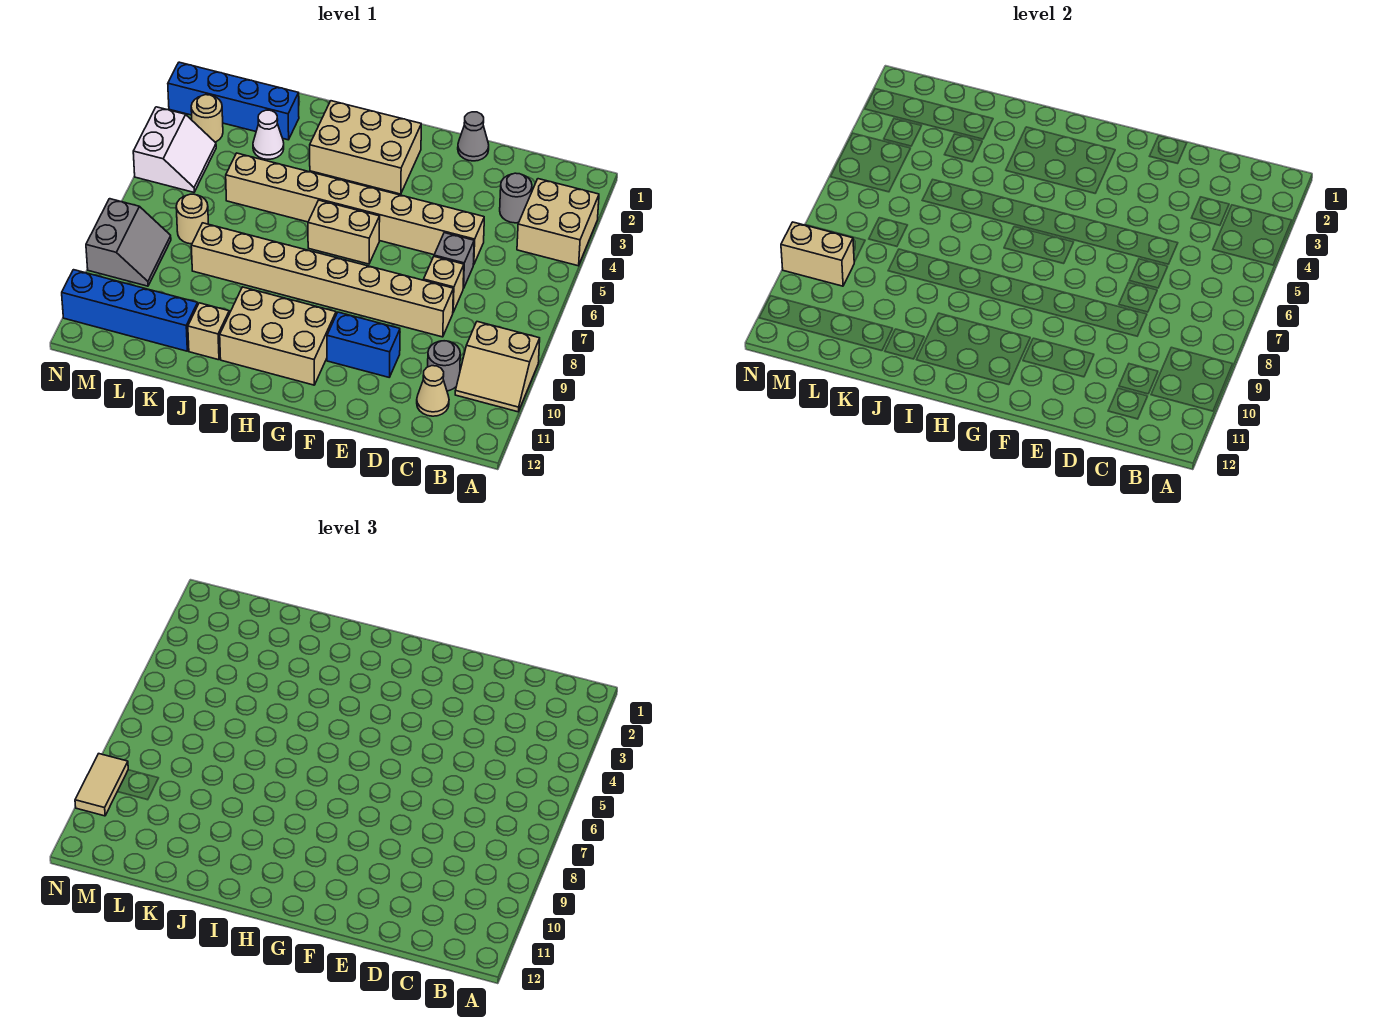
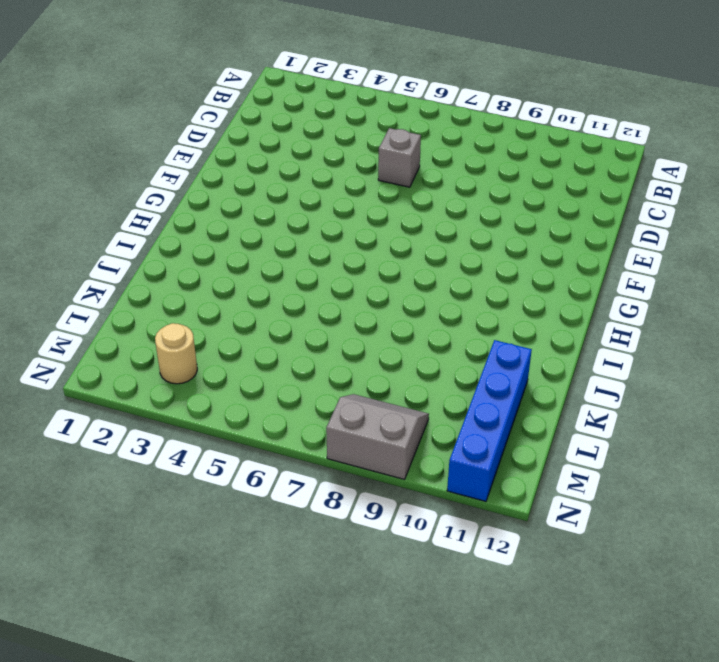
none -> tan brick A3:B4 level 1
none -> tan slope A9:B10 level 1 top 9
none -> grey round brick C3 level 1

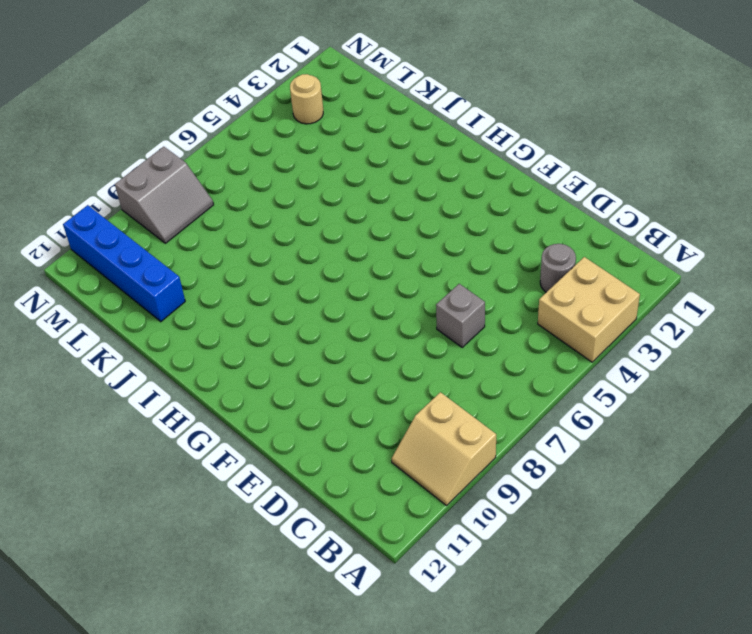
none -> grey round brick C10 level 1
none -> tan cone C11 level 1
none -> tan brick D5:K5 level 1

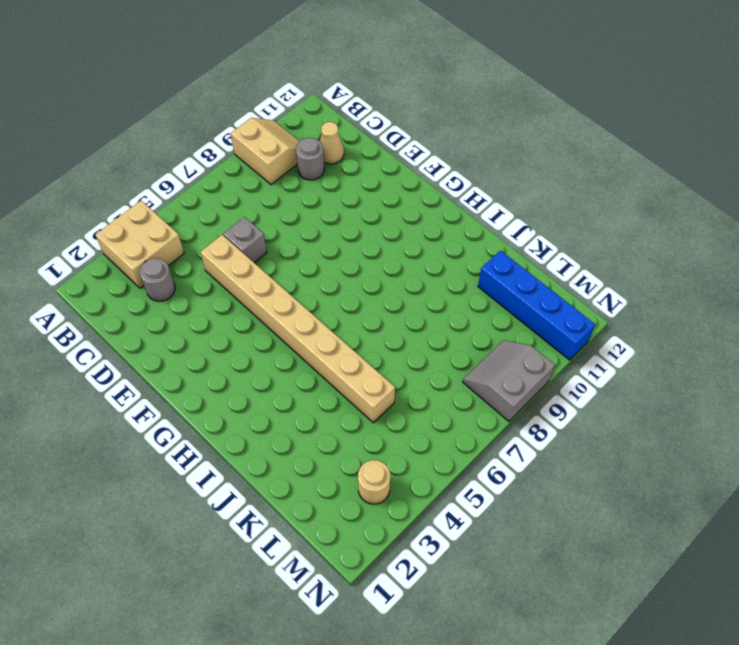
none -> tan brick D7 level 1
none -> tan brick D8:K8 level 1
none -> grey cone E1 level 1

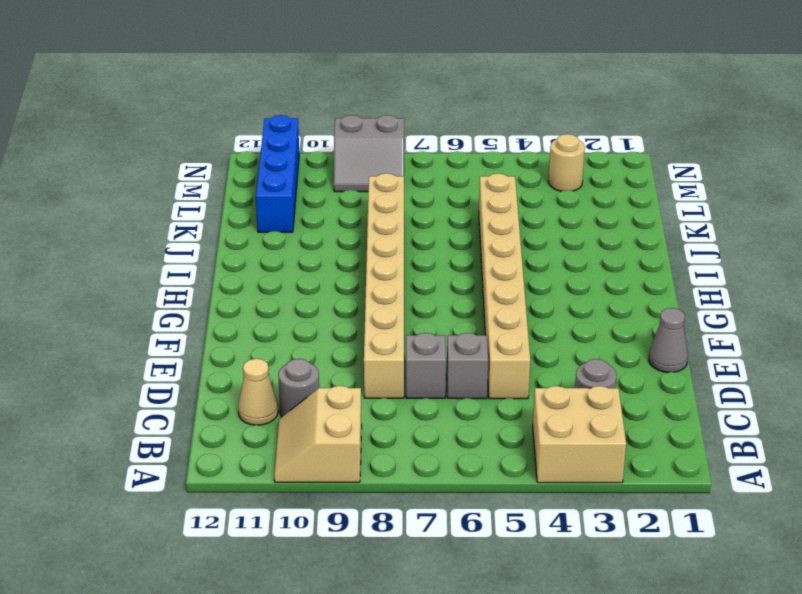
grey brick D7 level 1 -> tan brick D7 level 1
none -> blue brick E10:F10 level 1
none -> tan brick G2:I3 level 1
none -> tan brick G6:H6 level 1

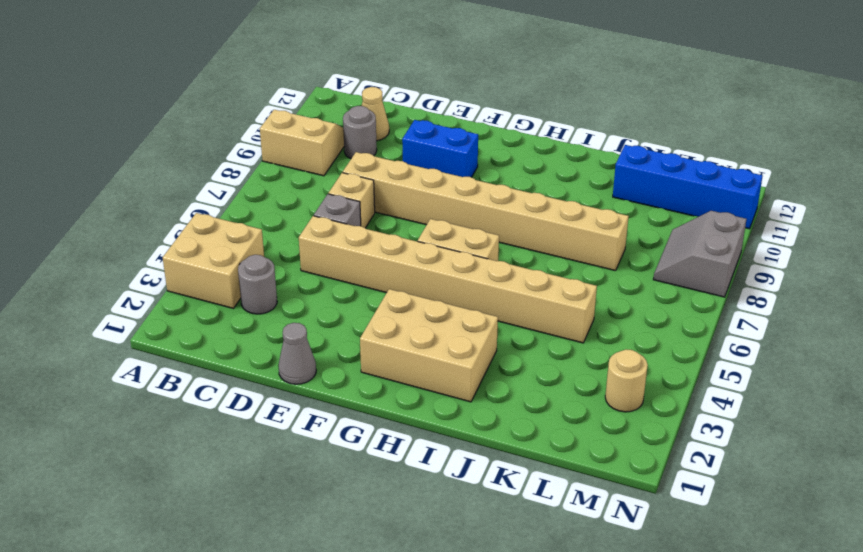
none -> tan brick G10:I11 level 1
none -> tan brick J11 level 1
none -> blue brick K2:N2 level 1

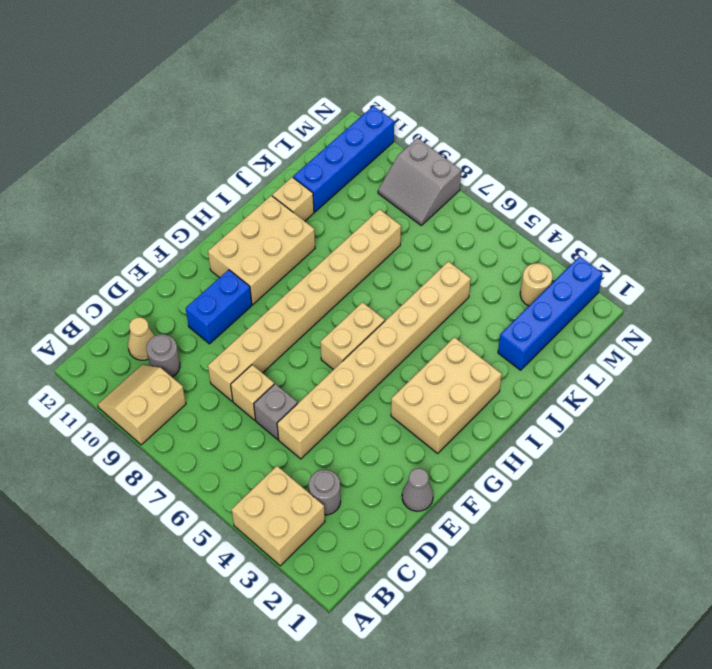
none -> white cone K3 level 1
none -> tan round brick L7 level 1
none -> white slope M4:N5 level 1 top N

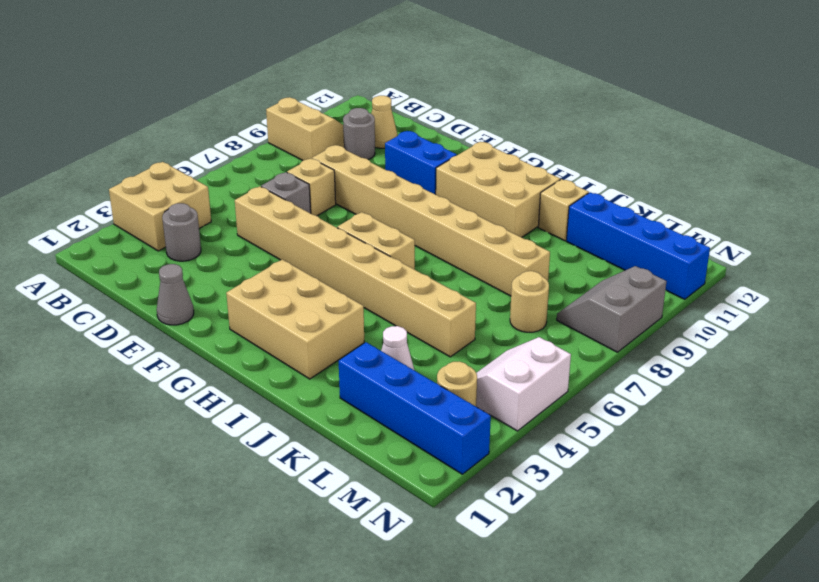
none -> tan brick M9:N9 level 2
none -> tan tile N9:N10 level 3

